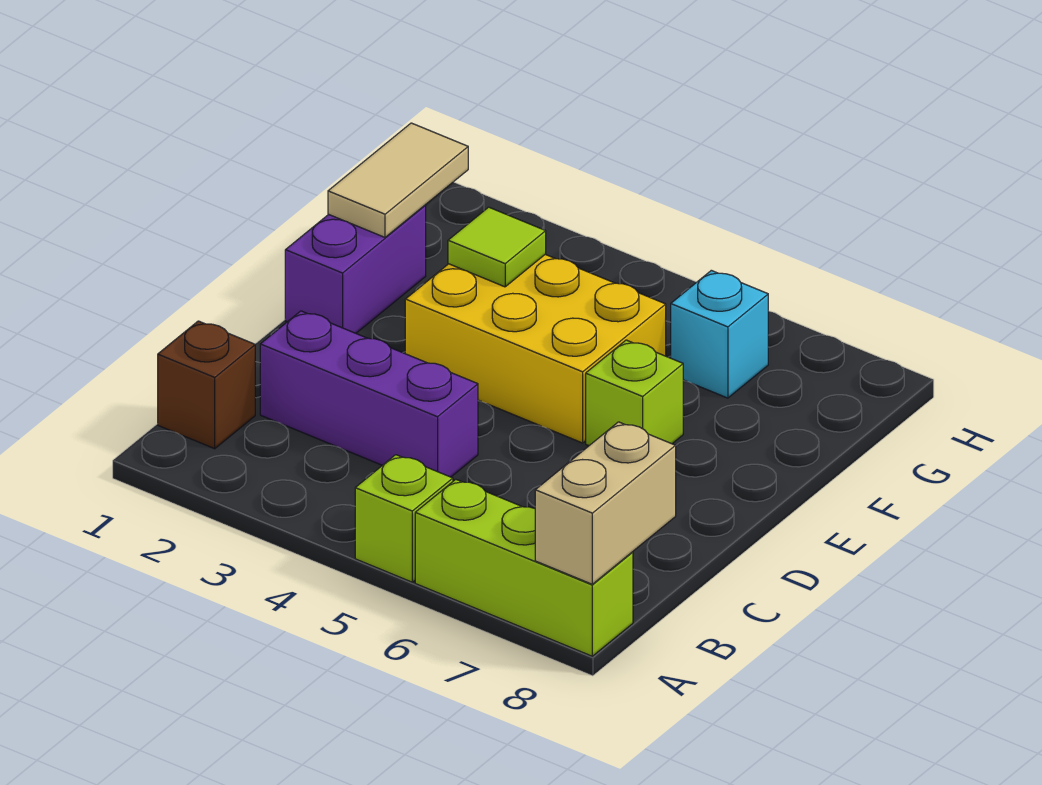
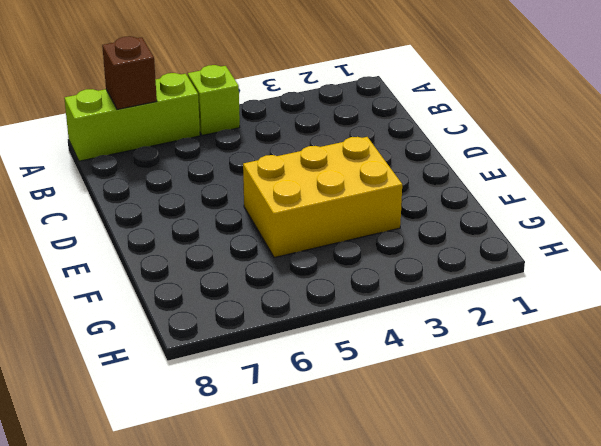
brown brick A7 level 2 -> brown brick B1 level 1
none -> purple brick C2:C4 level 1
none -> purple brick E1:F1 level 1

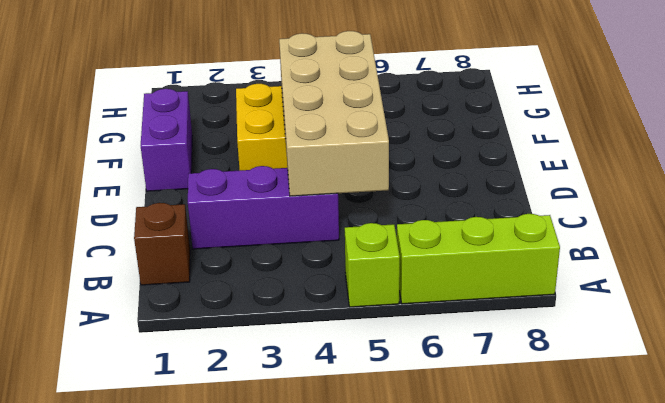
tan brick C4:F5 level 2 -> none
none -> lime brick E6 level 1
none -> cyan brick G6 level 1

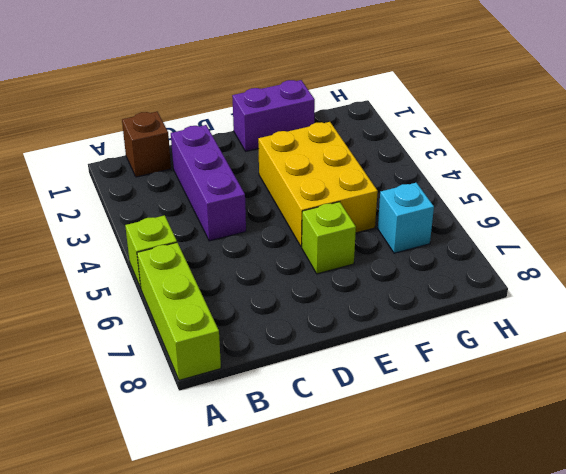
none -> tan brick A8:B8 level 2
none -> tan tile F1:G1 level 2

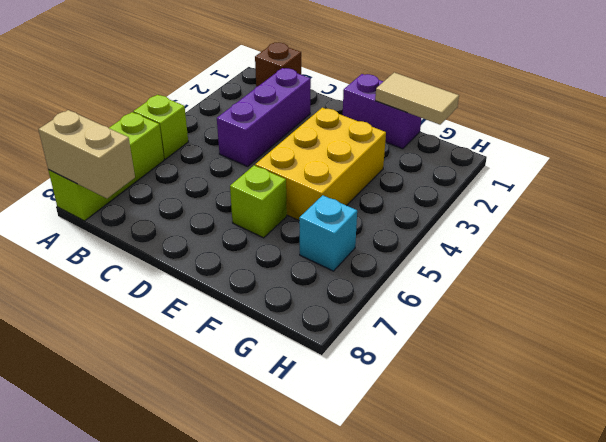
none -> lime tile F3 level 2

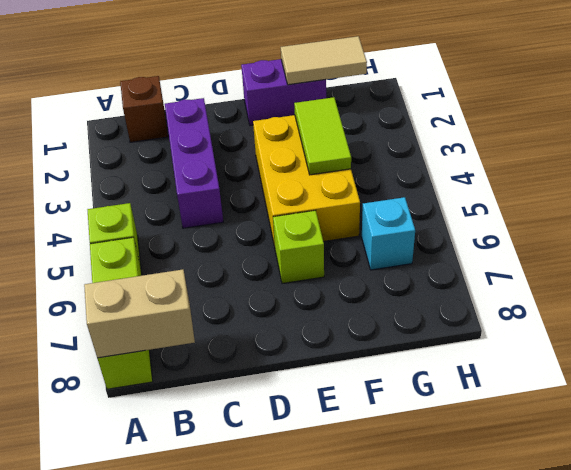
lime tile F3:F4 level 2 -> lime tile F3 level 2

